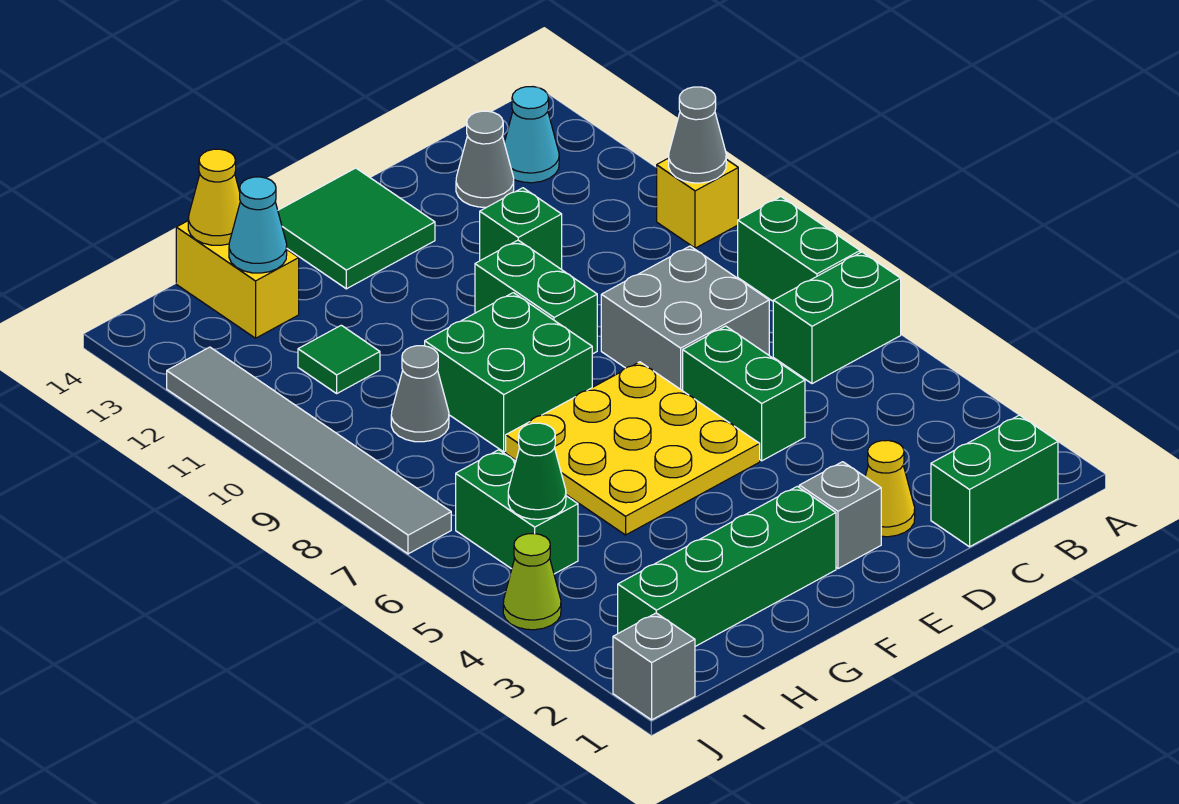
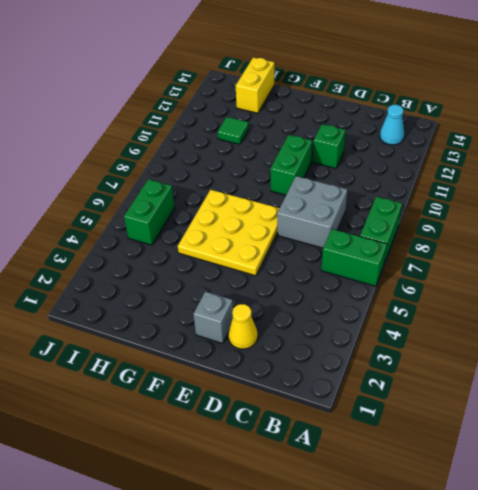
none -> yellow brick A10 level 1
none -> green brick B1:C1 level 1
none -> grey cone C13 level 1

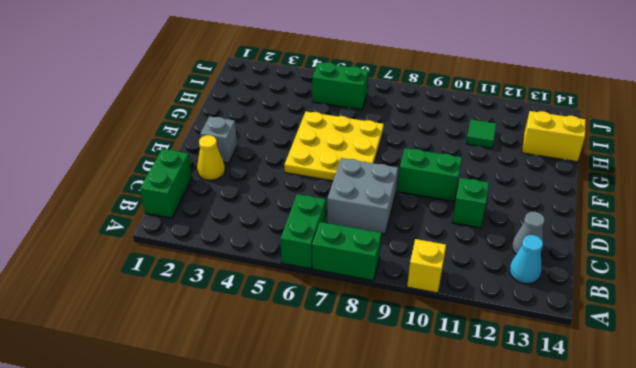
none -> green brick D5:D6 level 1
none -> green tile E13:F14 level 1
none -> green brick F2:I2 level 1

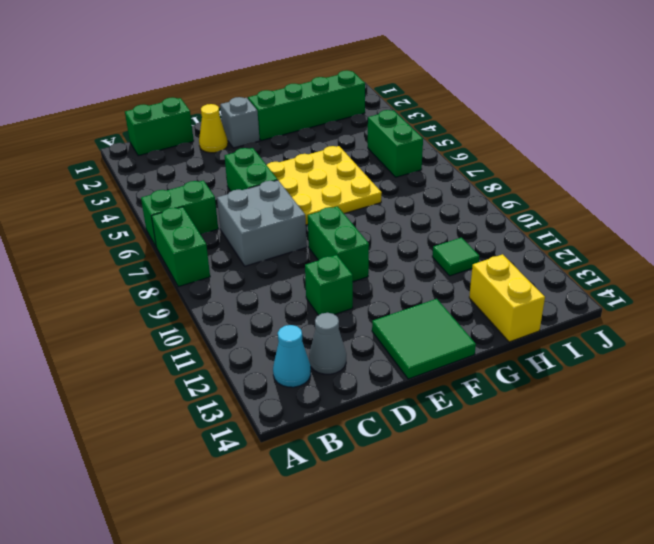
none -> yellow brick A10 level 1
none -> green brick F8:G9 level 1
none -> grey cone H9 level 1

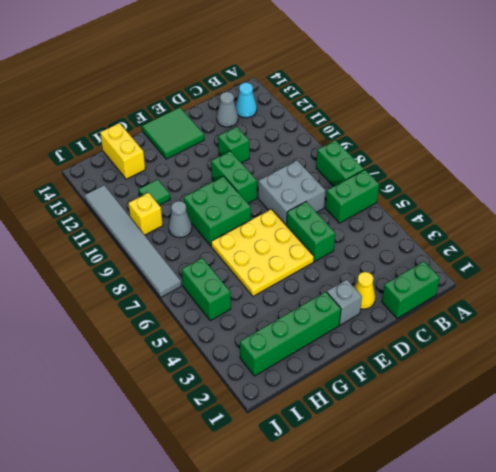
yellow brick I10 level 1 -> yellow brick A10 level 1
none -> grey brick J1 level 1
none -> lime cone J4 level 1
none -> grey cone A10 level 2

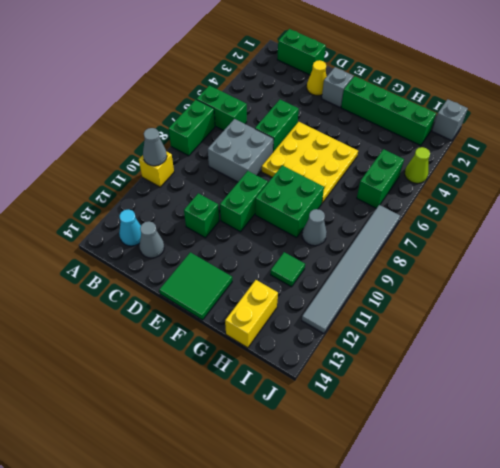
none -> cyan cone H13 level 2
none -> yellow cone H14 level 2
none -> green cone I5 level 2

